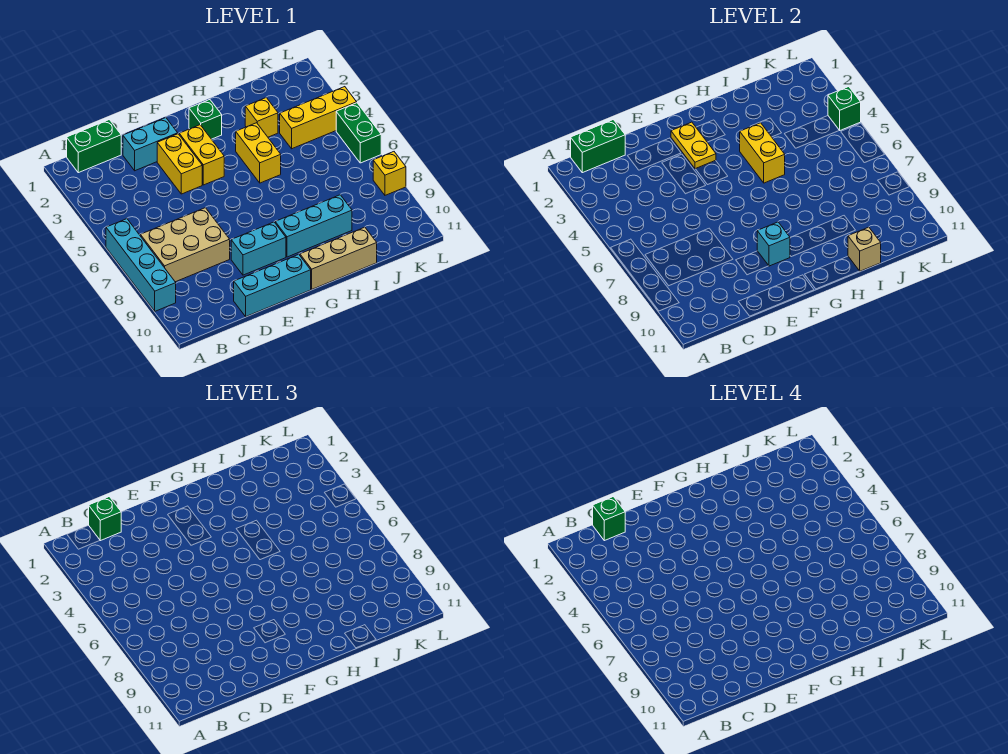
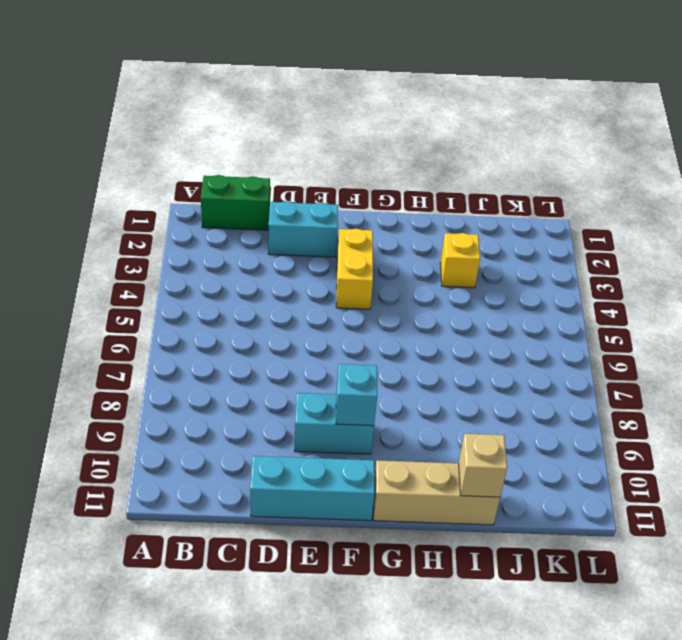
none -> cyan brick A6:A9 level 1
none -> tan brick B7:D8 level 1
none -> yellow brick E3:E4 level 1

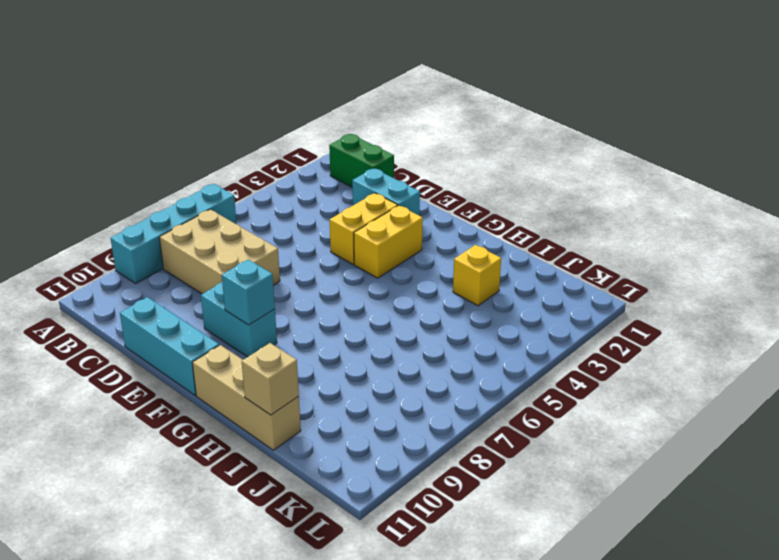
none -> green brick G2 level 1
none -> cyan brick G9:I9 level 1
none -> yellow brick H4:H5 level 1

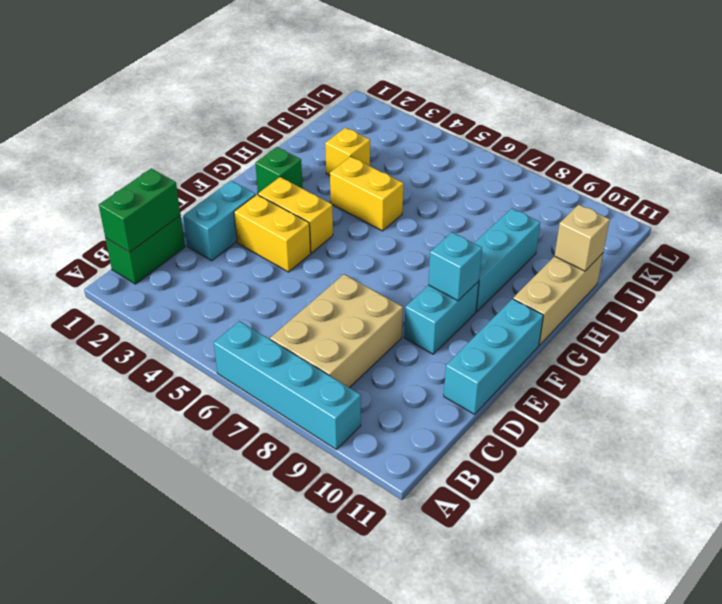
none -> yellow brick J4:L4 level 1
none -> green brick L5:L6 level 1
none -> yellow brick L8 level 1

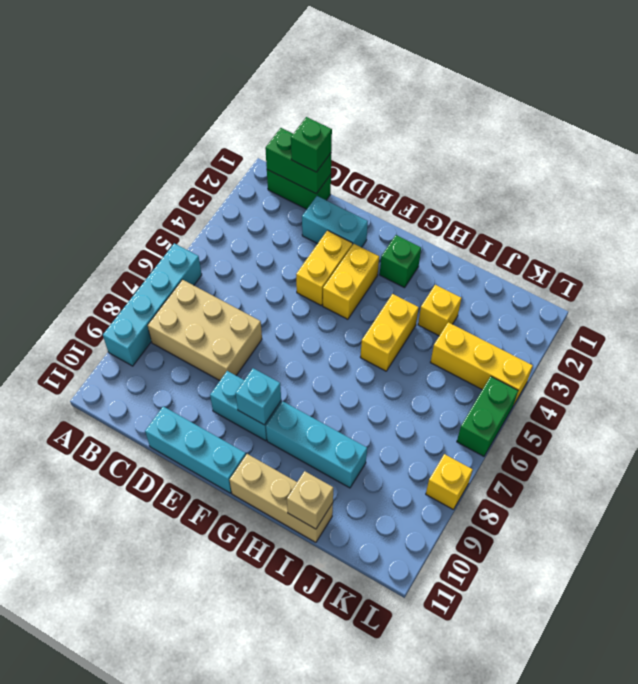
none -> yellow plate F2:F3 level 2
none -> yellow brick H4:H5 level 2
none -> green brick L4 level 2

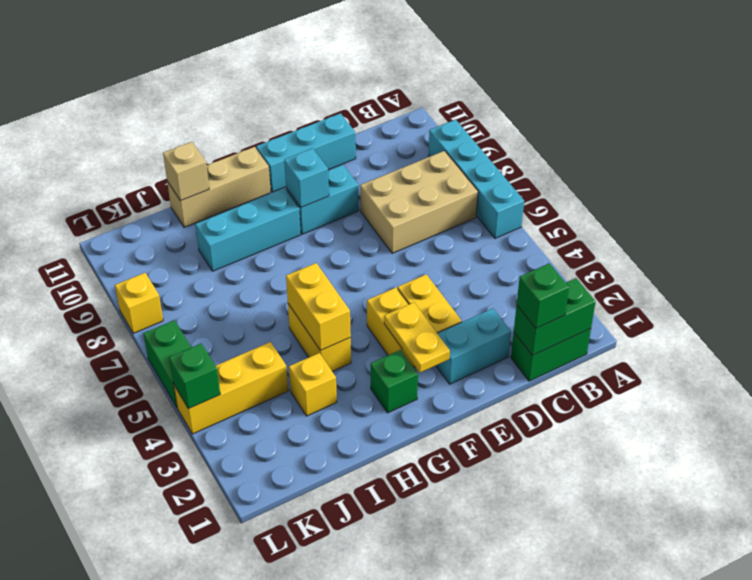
none -> green brick C1 level 4

